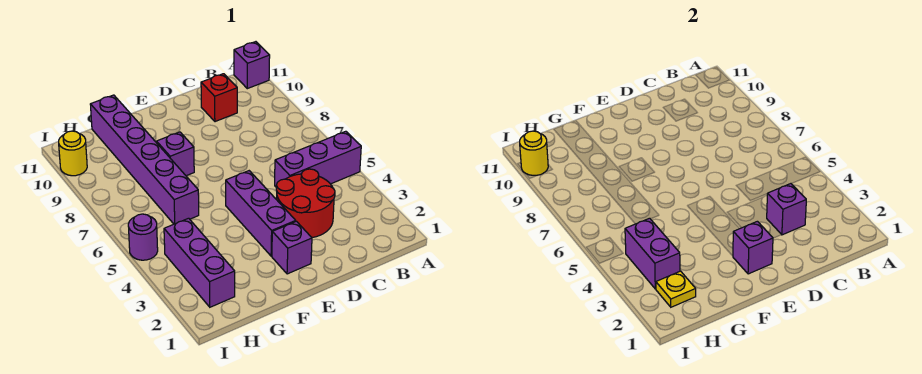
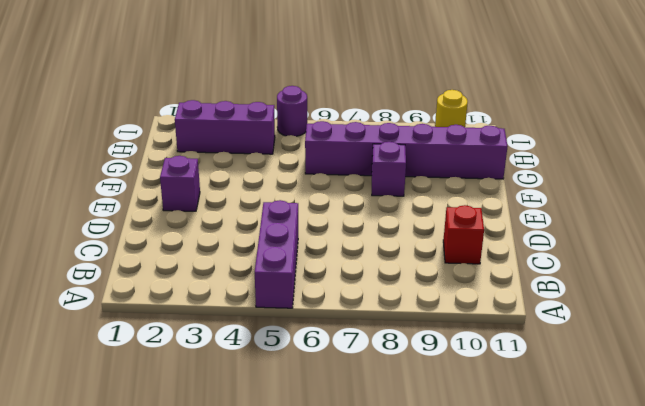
none -> purple brick A11 level 1
none -> red round brick C3:D4 level 1
none -> purple brick E3:E5 level 1

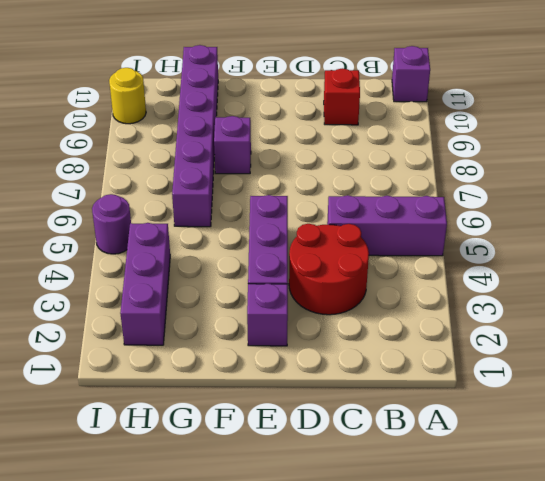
none -> purple brick C3 level 2
none -> purple brick E2 level 2
none -> yellow plate H2 level 2

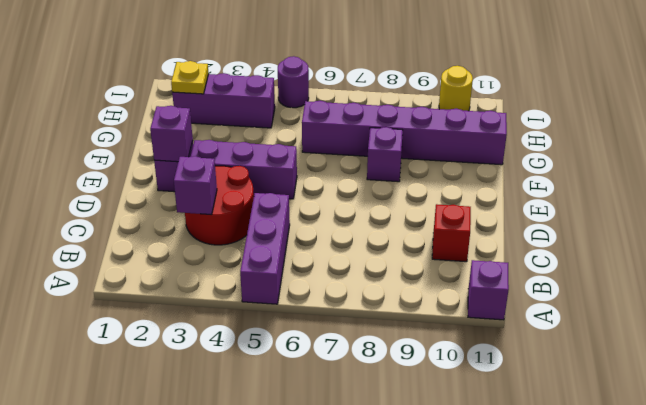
none -> purple brick H3:H4 level 2
none -> yellow round brick I10 level 2

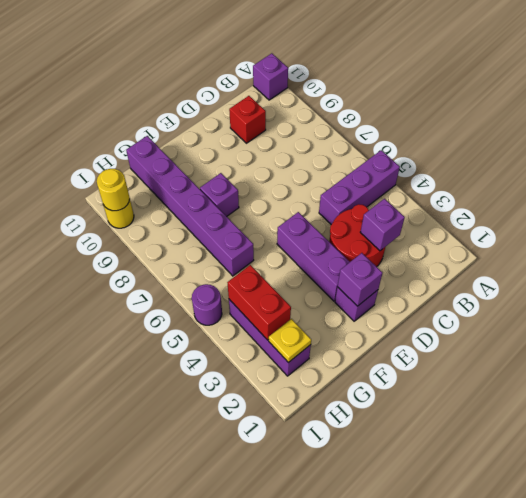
red brick H3:H4 level 2 -> purple brick H3:H4 level 2

